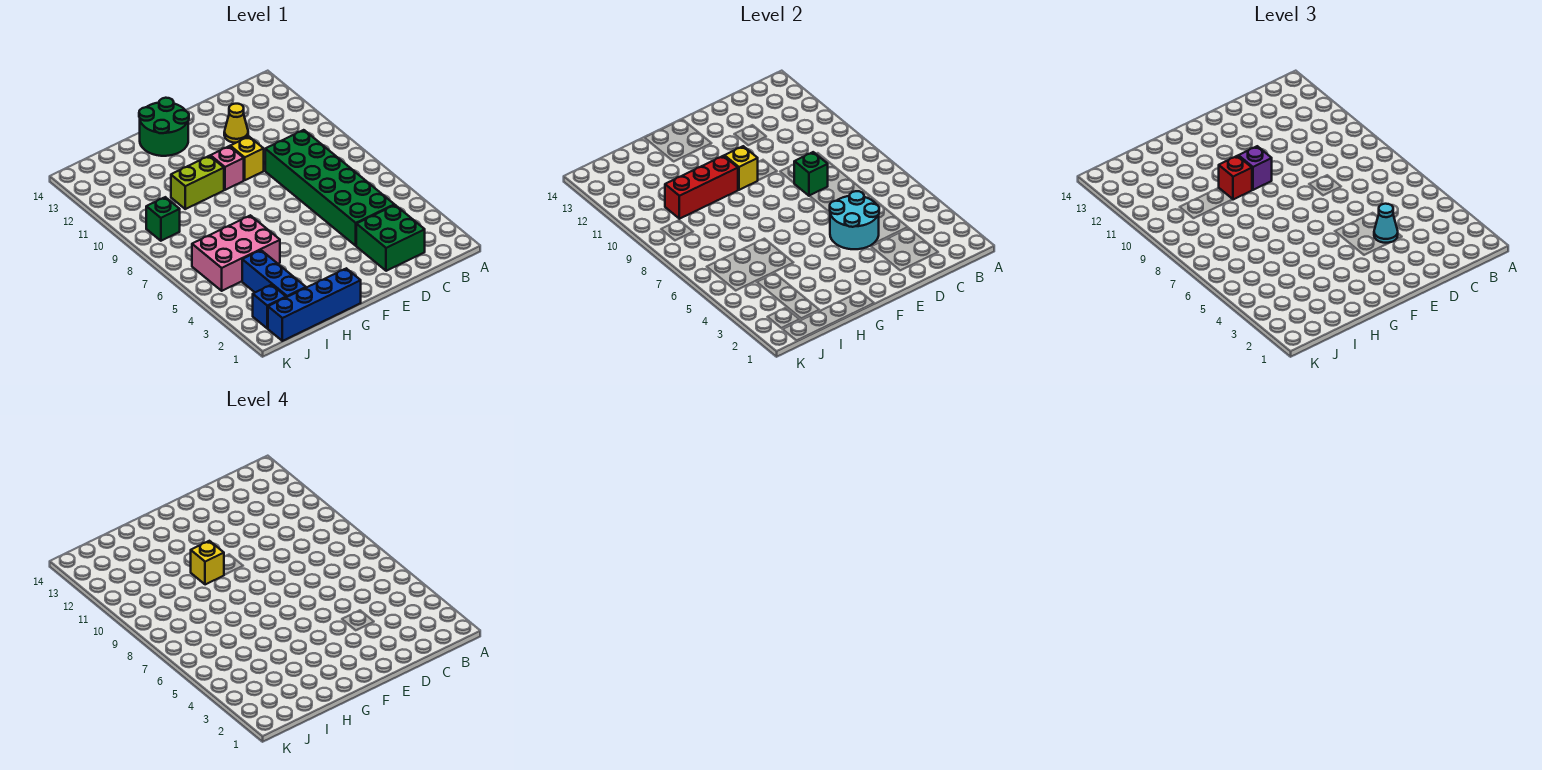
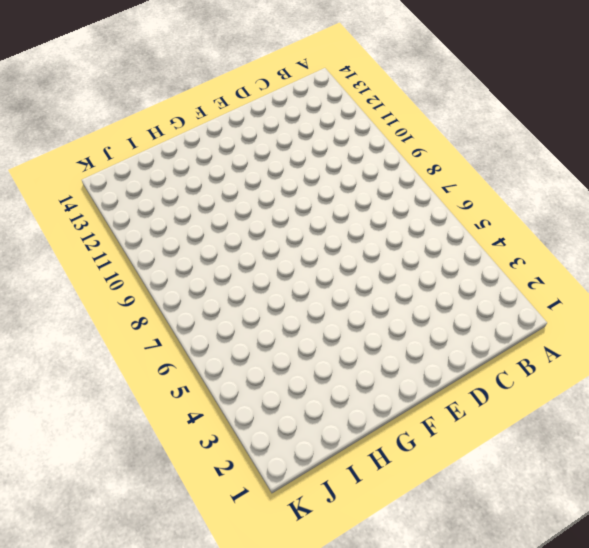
none -> green brick C2:D3 level 1
none -> green brick C4:D9 level 1
none -> yellow cone D12 level 1

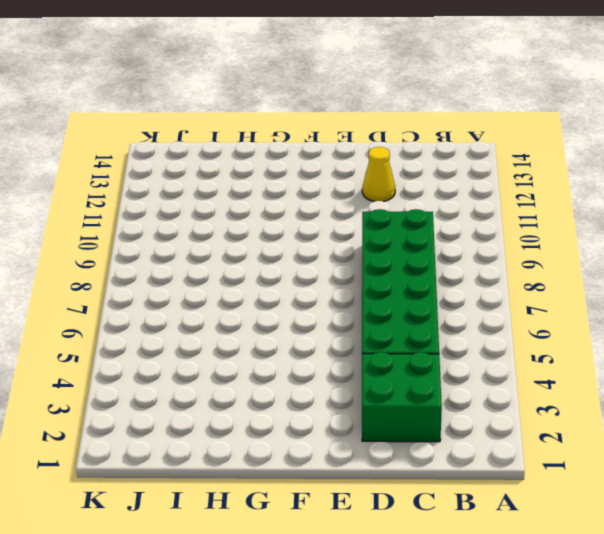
none -> yellow brick E10 level 1
none -> pink brick F10 level 1
none -> green round brick F13:G14 level 1

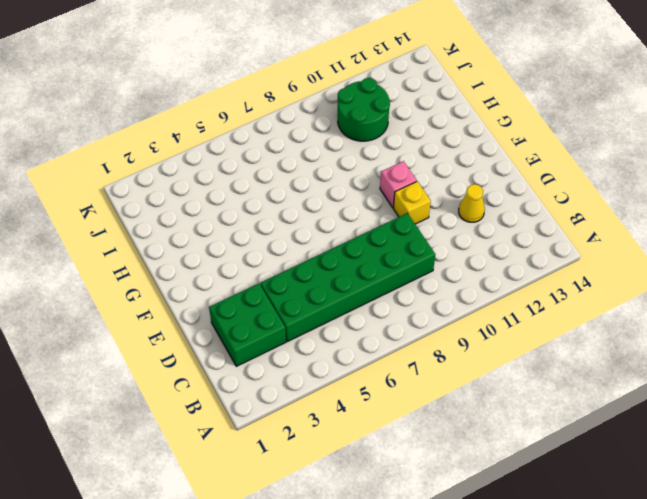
green round brick I10:J11 level 1 -> green round brick F13:G14 level 1
none -> blue brick G1:J1 level 1
none -> lime brick G10:H10 level 1
none -> pink brick H5:J6 level 1

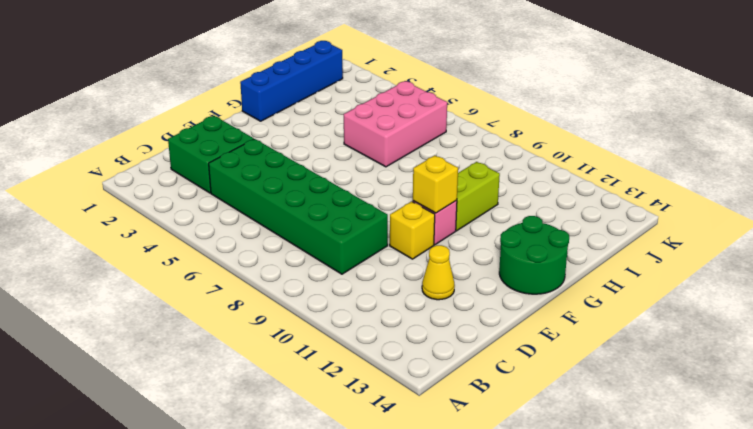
none -> blue brick I2:I4 level 1
none -> blue brick J2 level 1
none -> green brick J9 level 1

